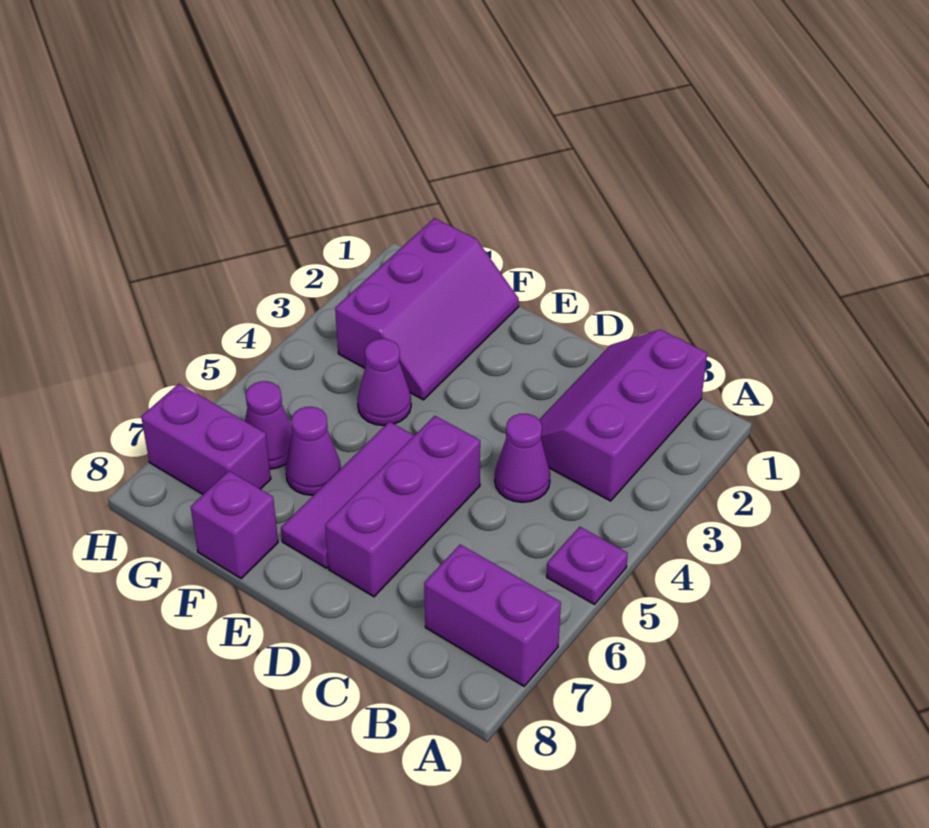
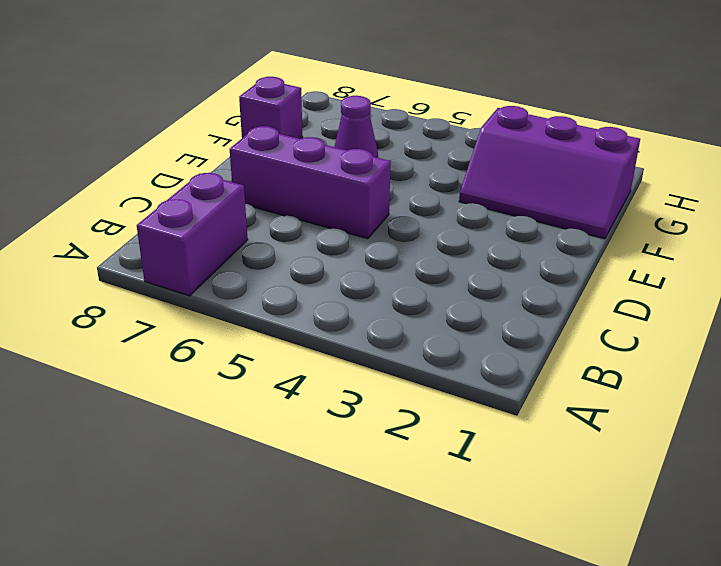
none -> purple plate A5 level 1
none -> purple slope B1:C3 level 1 top B
none -> purple cone C4 level 1

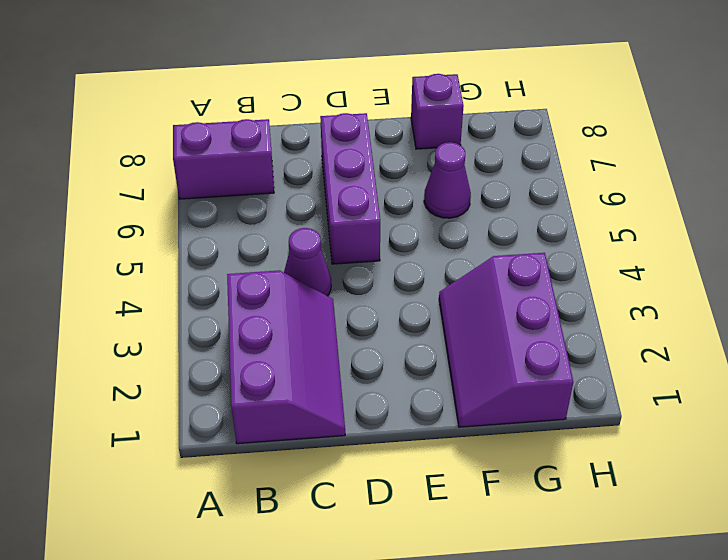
none -> purple plate A5 level 1
none -> purple tile E5:E7 level 1
none -> purple cone F4 level 1

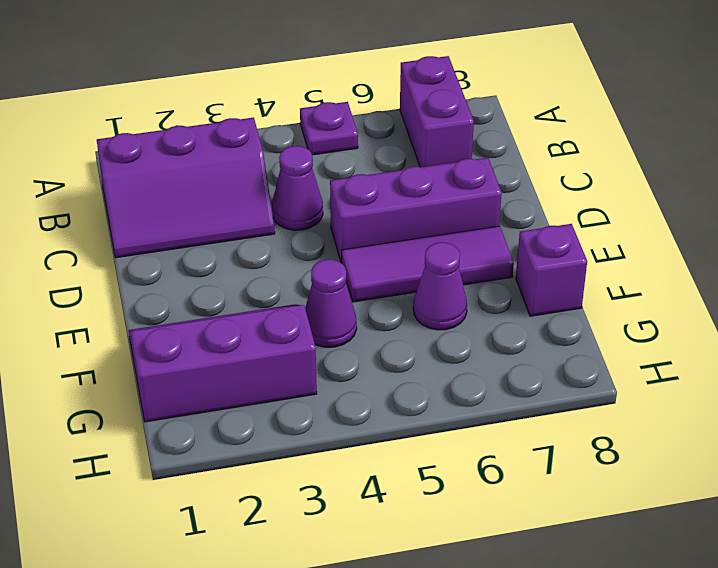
none -> purple cone G6 level 1
none -> purple brick G7:H7 level 1

